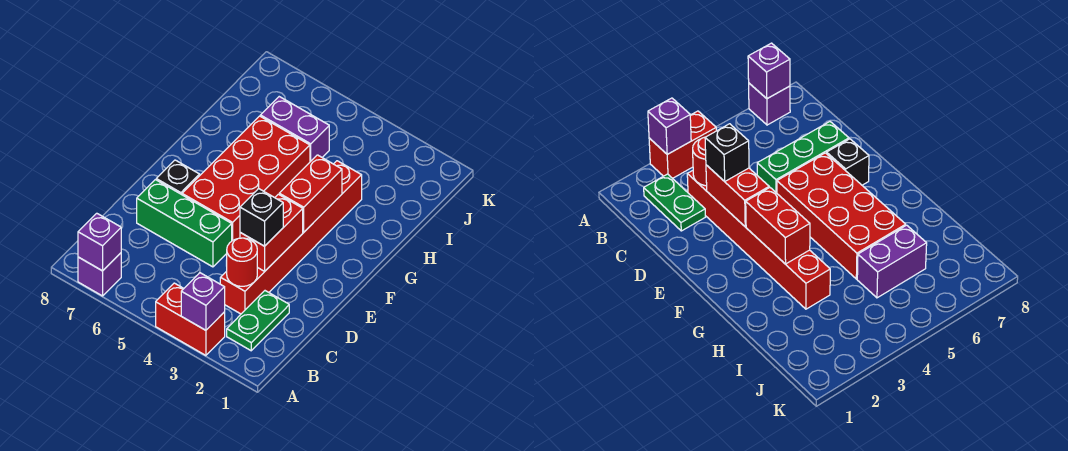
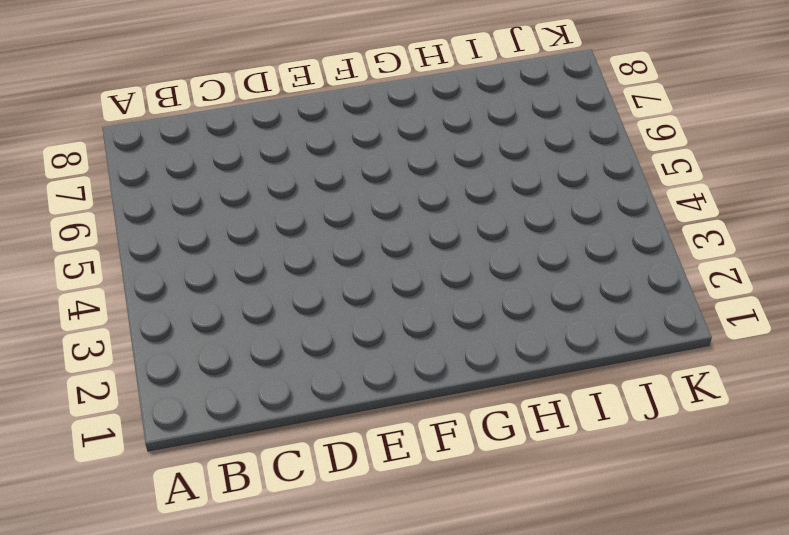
none -> red brick A3:A4 level 1
none -> purple brick A7 level 1
none -> green plate B2:C2 level 1

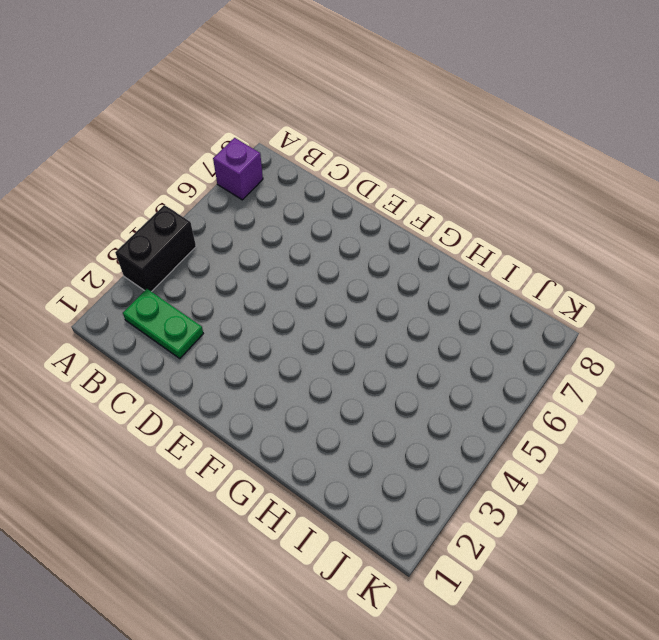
black brick A3:A4 level 1 -> red brick A3:A4 level 1
none -> red brick C3:H3 level 1
none -> green brick D5:D7 level 1
none -> red brick E5:H6 level 1

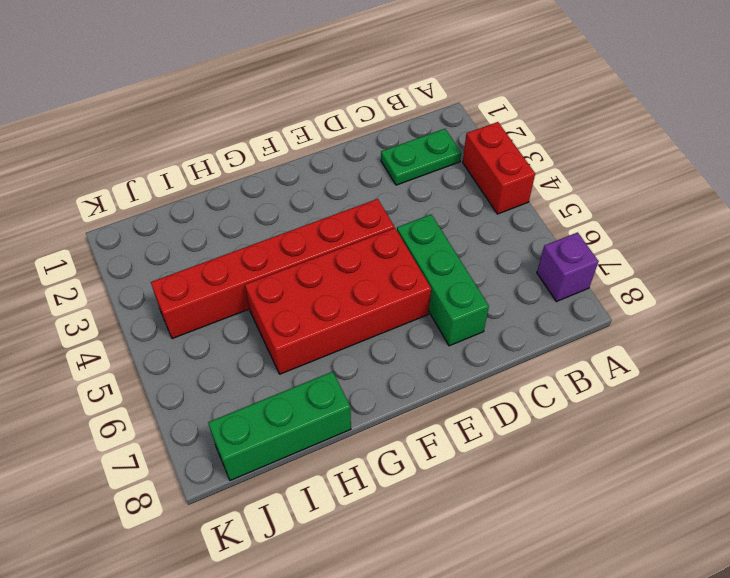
red brick E4:J4 level 1 -> red brick C3:H3 level 1
green brick H8:J8 level 1 -> none
none -> black brick E7 level 1
none -> purple brick I5:I6 level 1
none -> purple brick A3 level 2

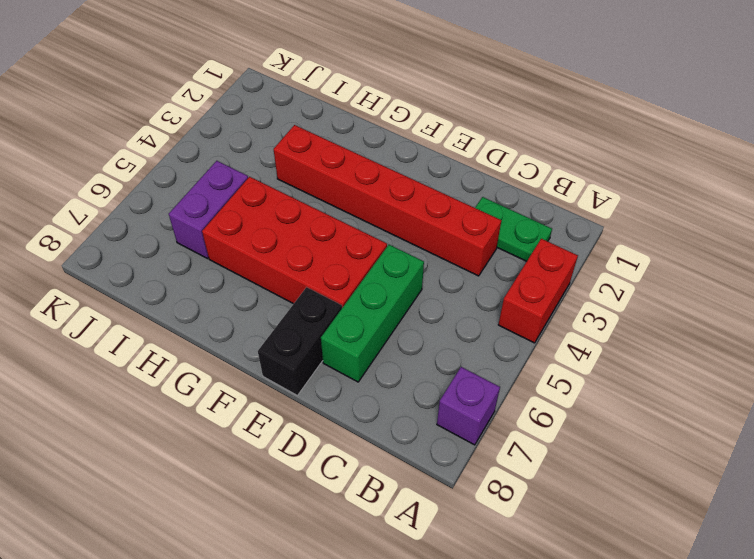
black brick E7:E8 level 1 -> black brick E7 level 1
none -> purple brick A3 level 2
none -> purple brick A7 level 2
none -> red round brick C3 level 2

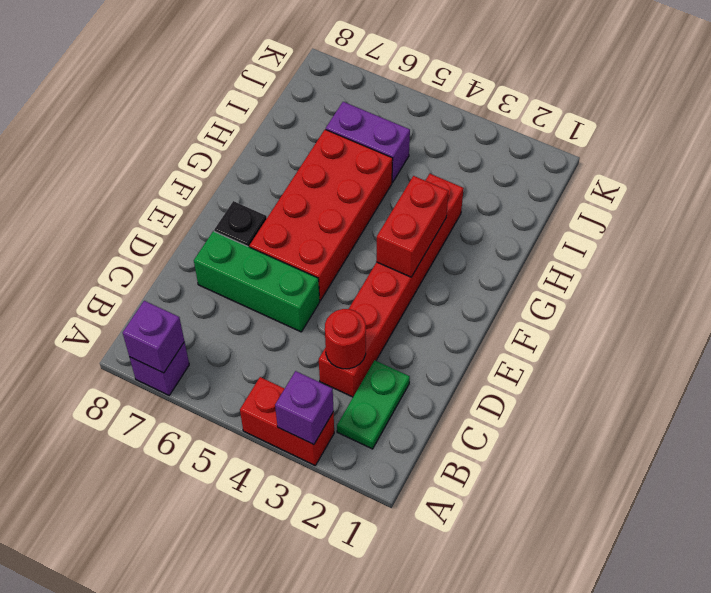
none -> red brick D3:E3 level 2
none -> black brick D3 level 3

